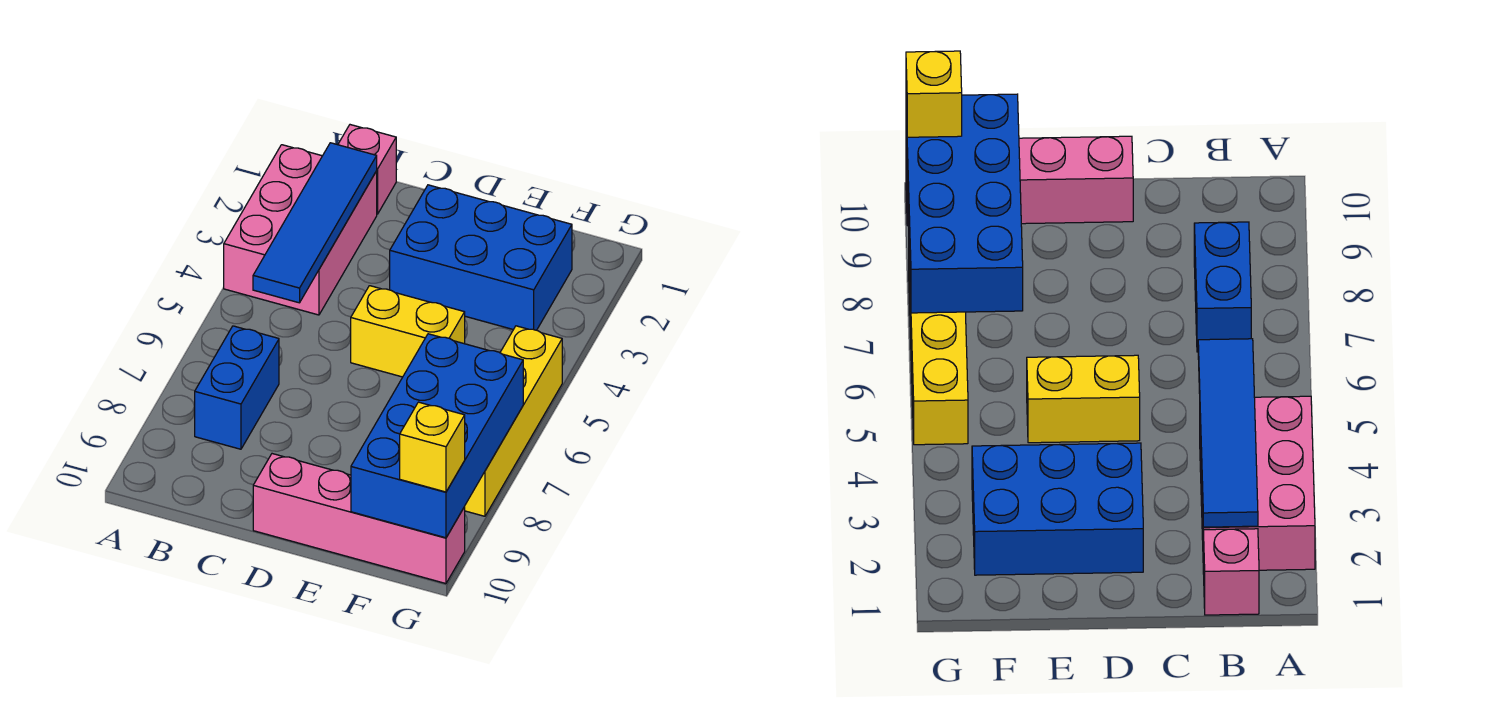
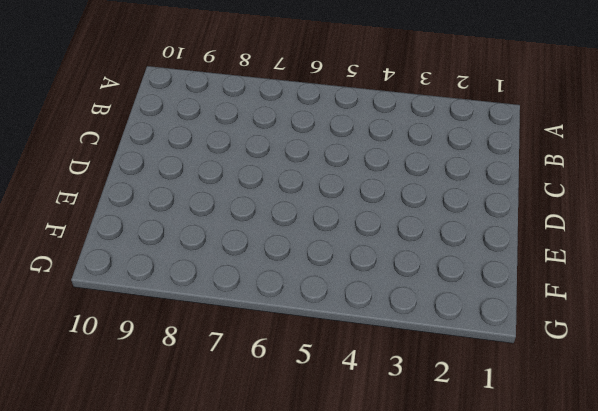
none -> pink brick A2:B4 level 1
none -> pink brick B1 level 1

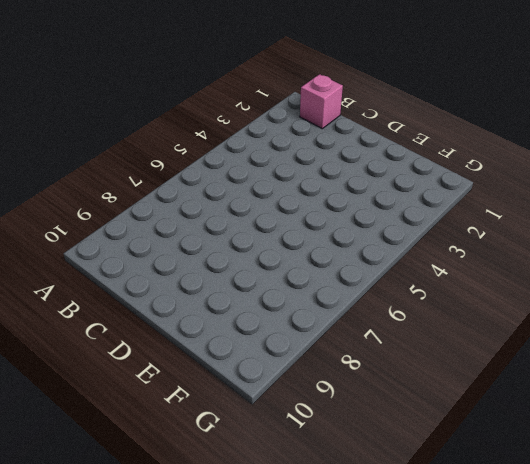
none -> pink brick A2:B4 level 1
none -> blue brick B7:B8 level 1

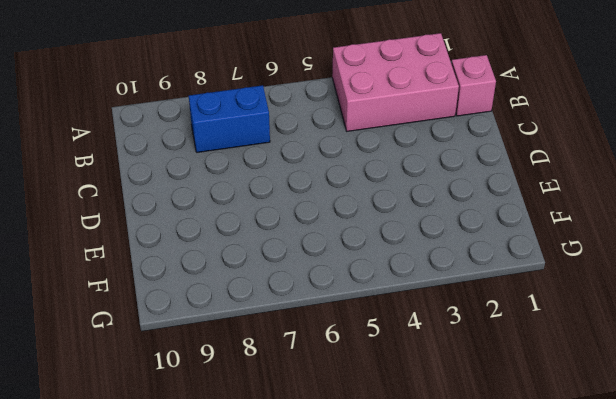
none -> blue brick D2:F3 level 1
none -> yellow brick D5:E5 level 1

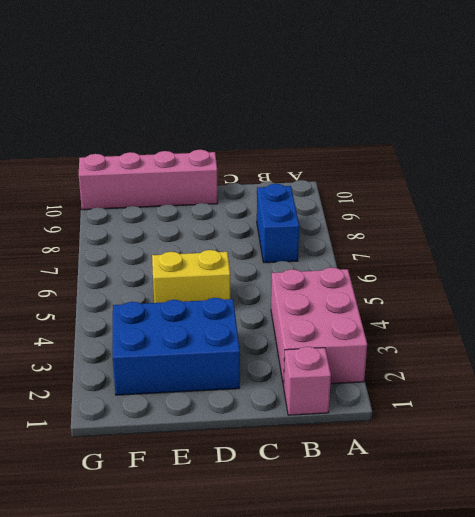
none -> yellow brick G5:G8 level 1
none -> blue tile B2:B5 level 2

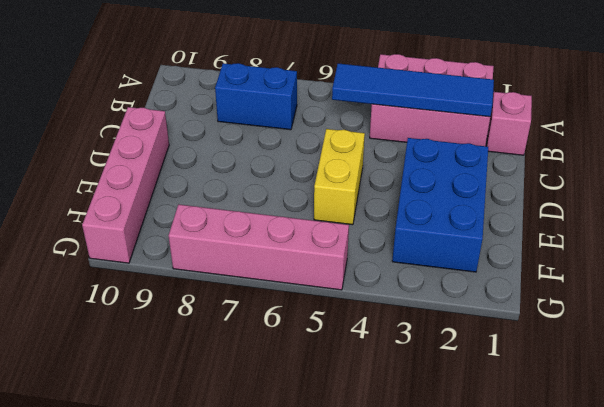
pink brick G5:G8 level 1 -> yellow brick G5:G8 level 1
none -> blue brick F7:G10 level 2
none -> yellow brick G10 level 3

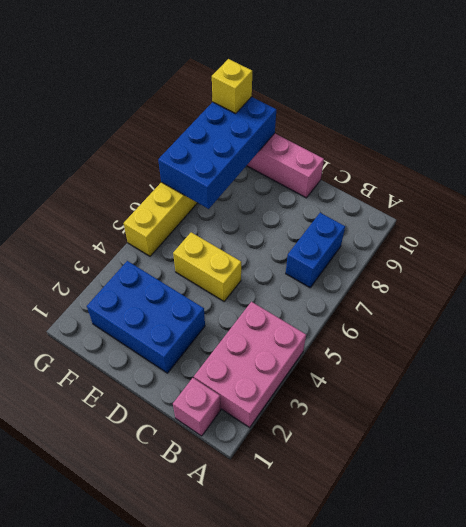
none -> blue tile B2:B5 level 2

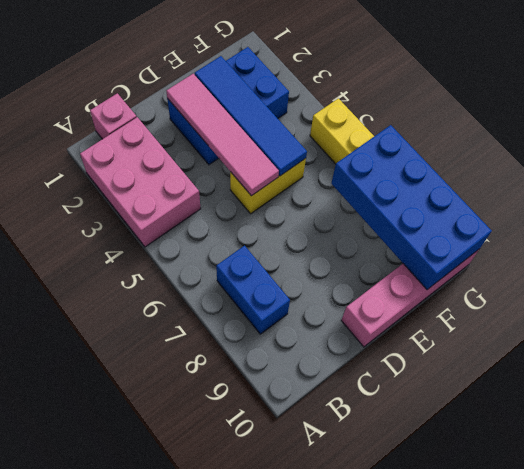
pink tile D2:D5 level 2 -> none
blue tile E2:E5 level 2 -> blue tile B2:B5 level 2
none -> yellow brick G10 level 3

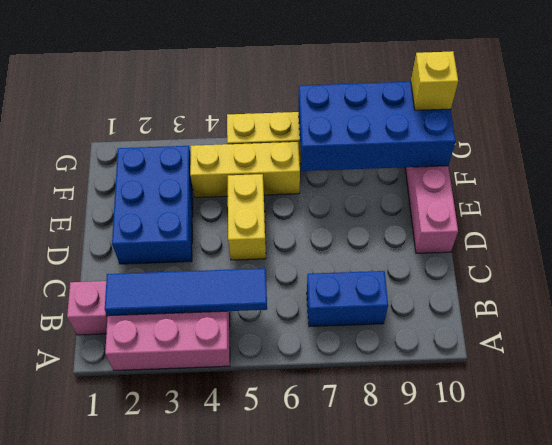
yellow brick F4:F6 level 1 -> none

